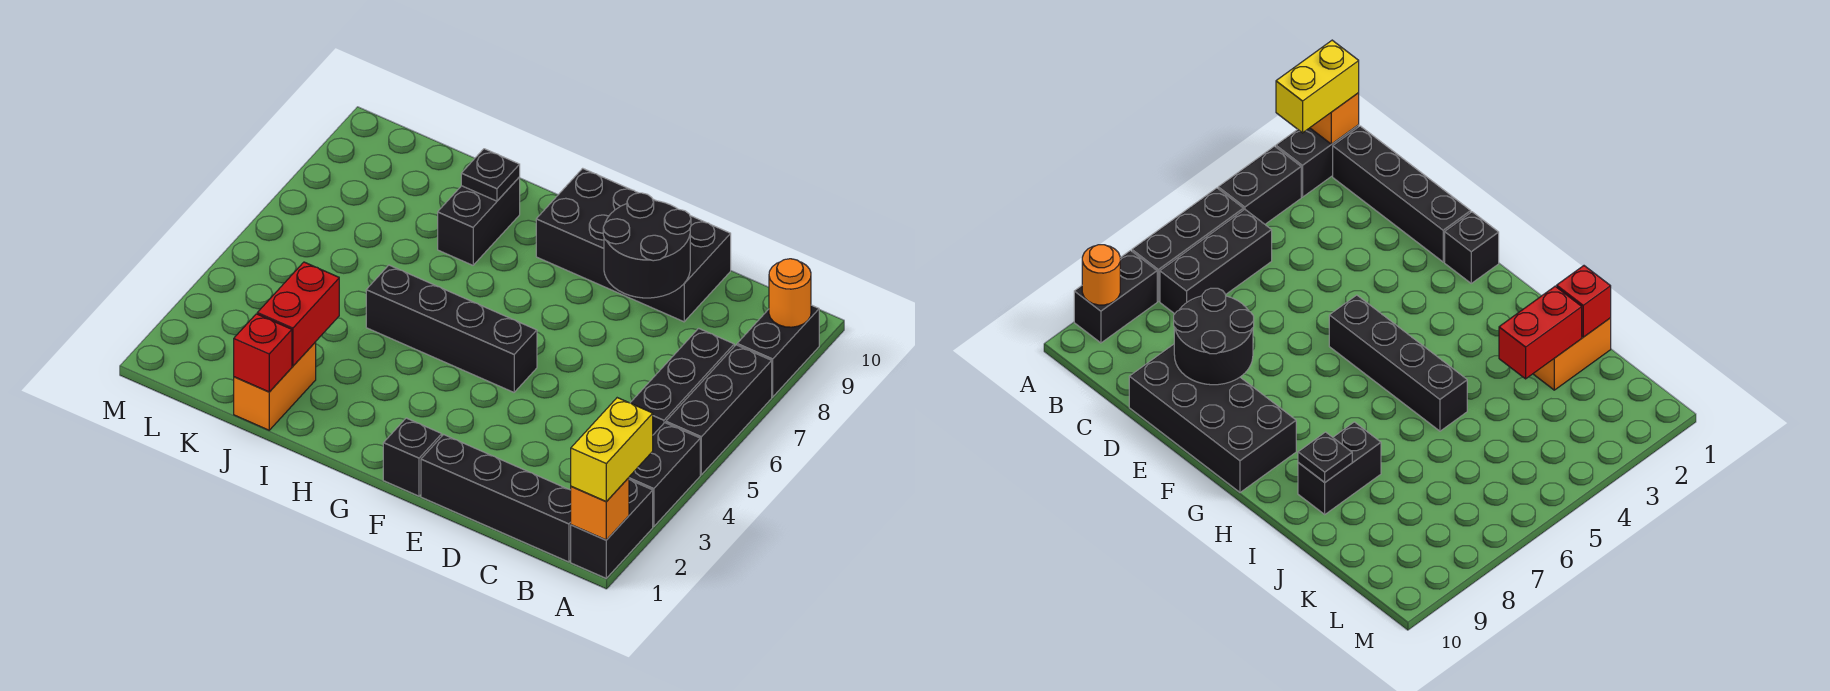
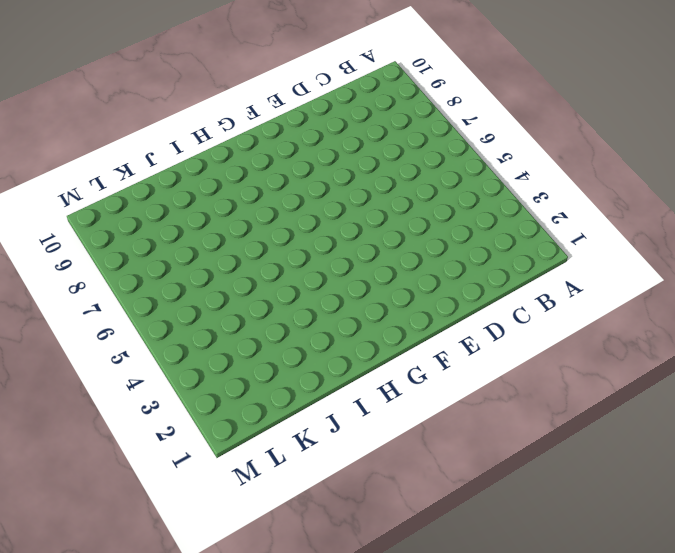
none -> black brick A1:A2 level 1
none -> black brick A3:A4 level 1
none -> black brick A5:A7 level 1

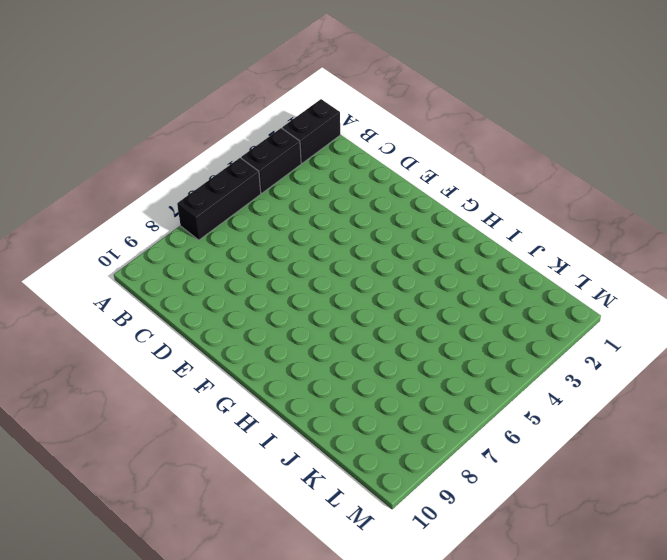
none -> black brick A8:A9 level 1
none -> black brick B1:E1 level 1
none -> black brick B5:B7 level 1

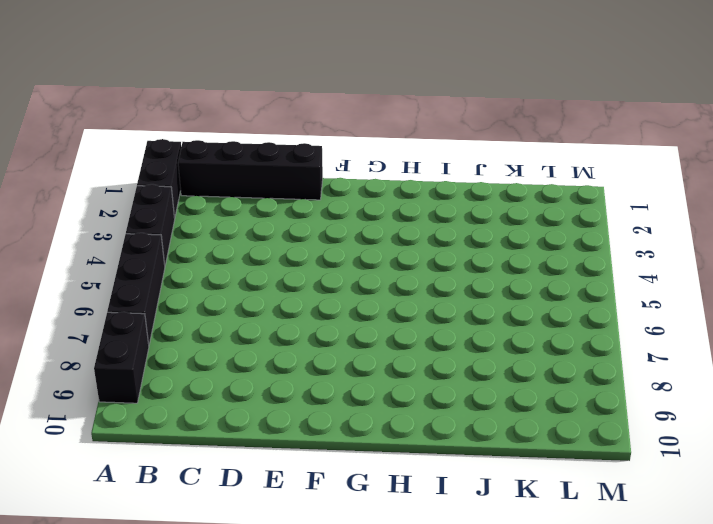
none -> black brick B5:B7 level 1
none -> black brick D9:G10 level 1
none -> black brick F1 level 1

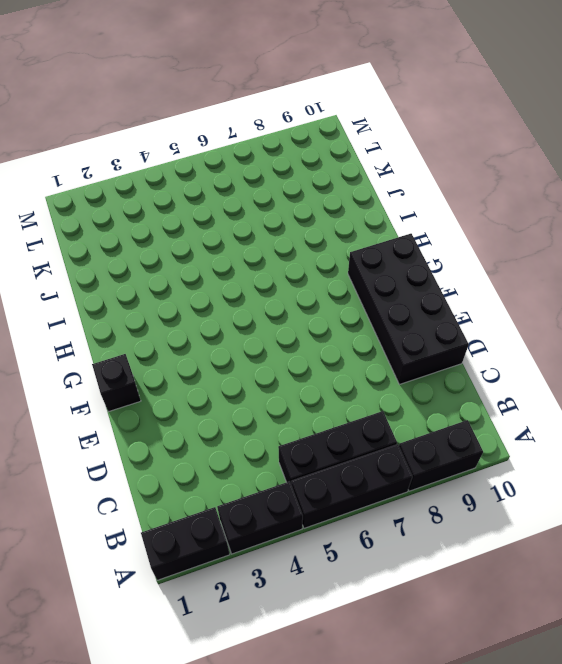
none -> black brick B1:E1 level 1
none -> black brick F5:I5 level 1
none -> black brick I8:I9 level 1

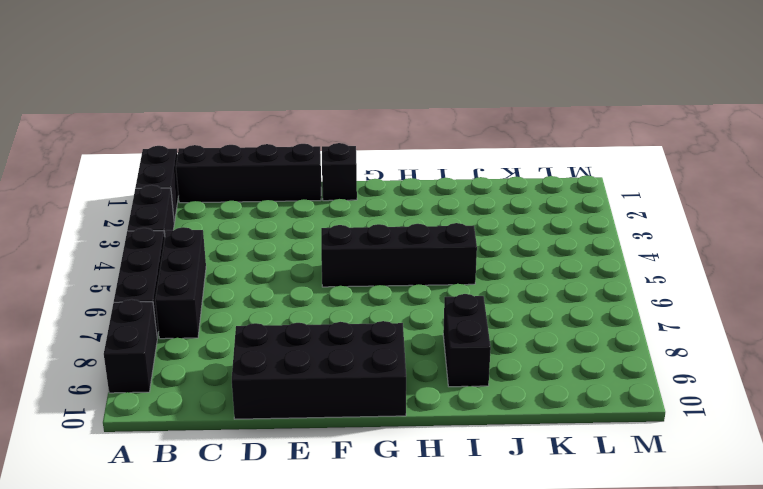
none -> orange brick J1:J2 level 1
none -> orange brick A1 level 2
none -> orange round brick A9 level 2

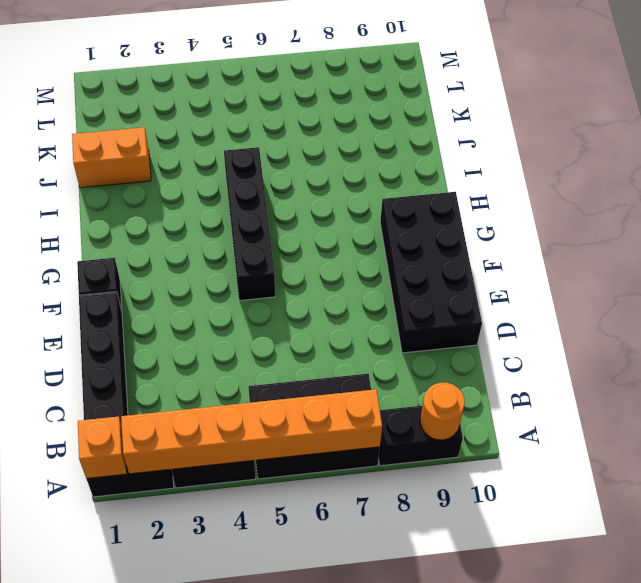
orange brick A2:A7 level 2 -> none
none -> black brick I8:I9 level 1
none -> black round brick D8:E9 level 2
none -> black plate I9 level 2

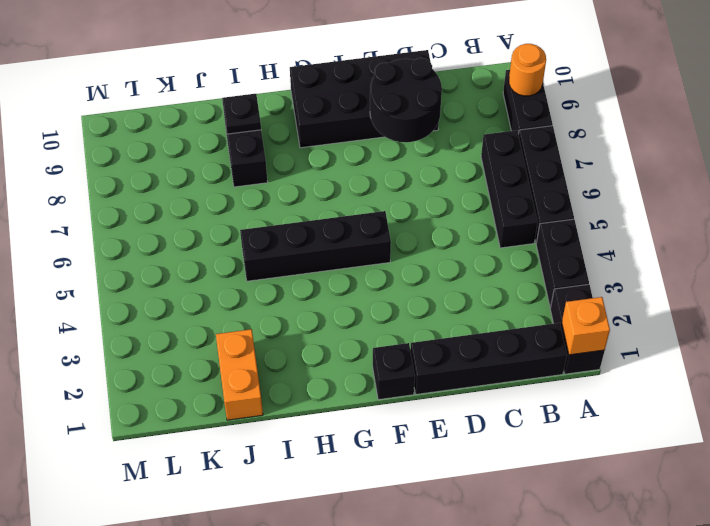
none -> red brick J1 level 2
none -> red brick J2:J3 level 2
none -> yellow brick A1:A2 level 3

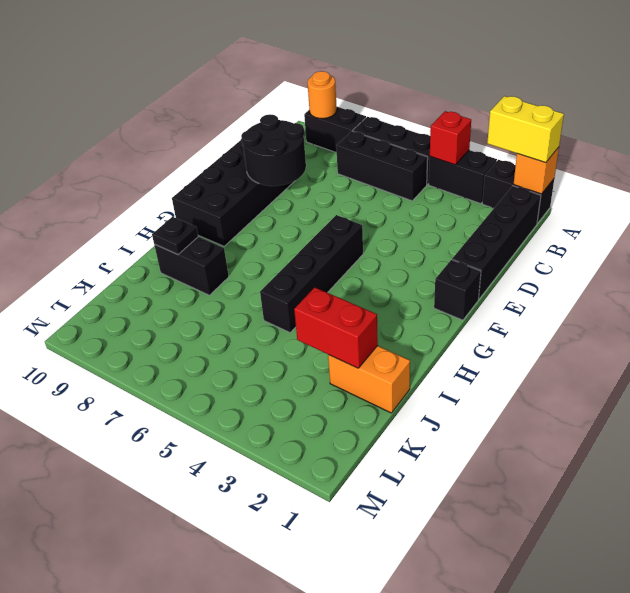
red brick A4 level 2 -> red brick J1 level 2

